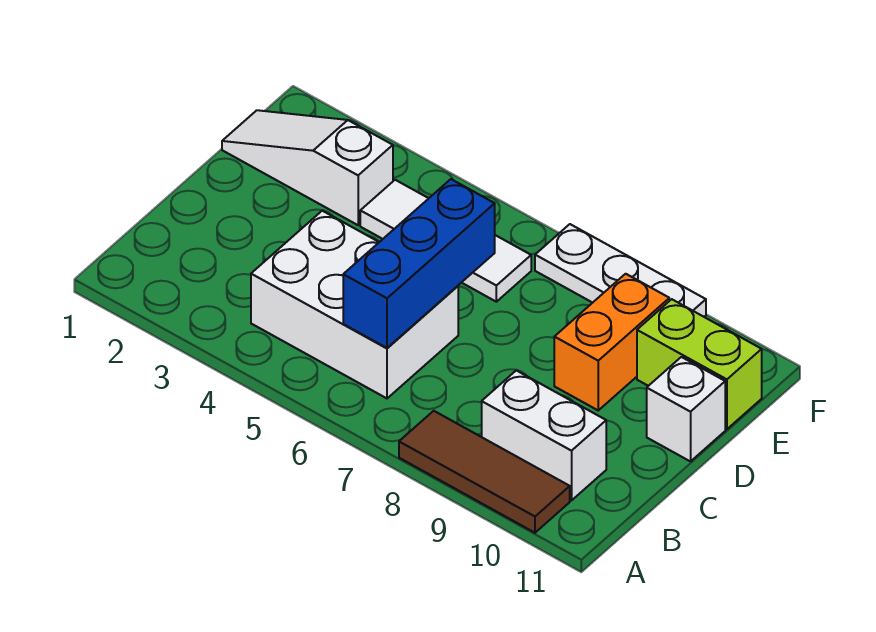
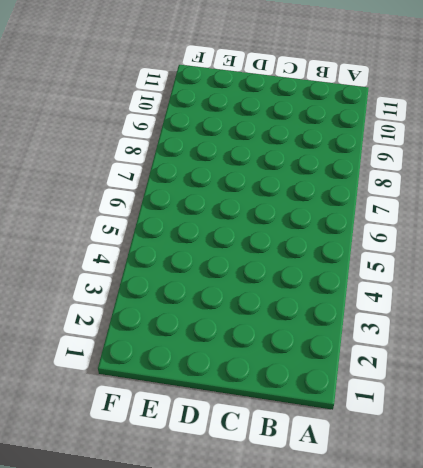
none -> brown tile A8:A10 level 1
none -> white brick B4:C6 level 1

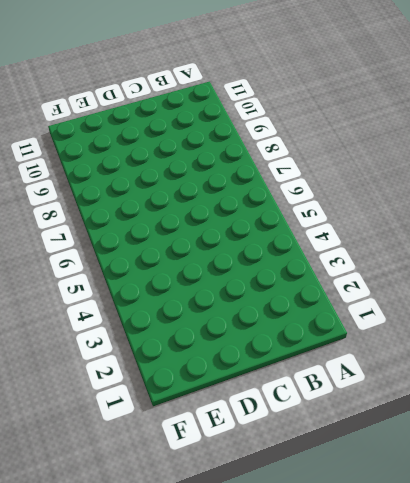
none -> brown tile A8:A10 level 1
none -> white brick B4:C6 level 1

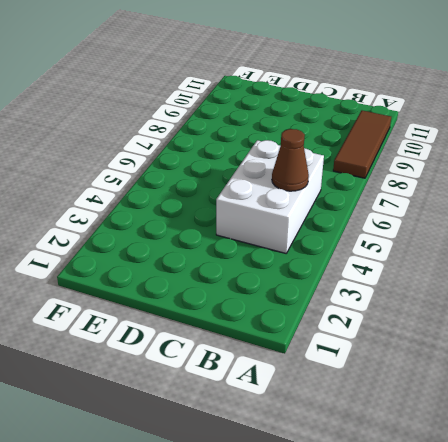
brown cone B5 level 2 -> none
none -> white brick B9:B10 level 1
none -> orange brick D9:E9 level 1

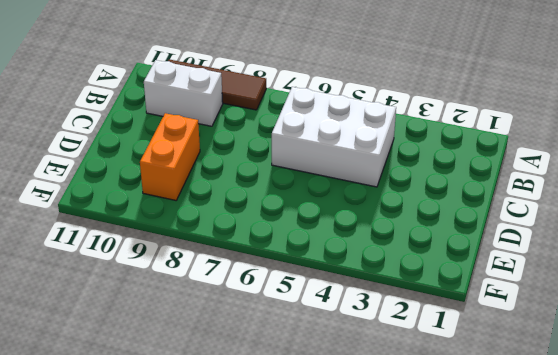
none -> white brick D11 level 1
none -> white slope E1:E3 level 1 top 3

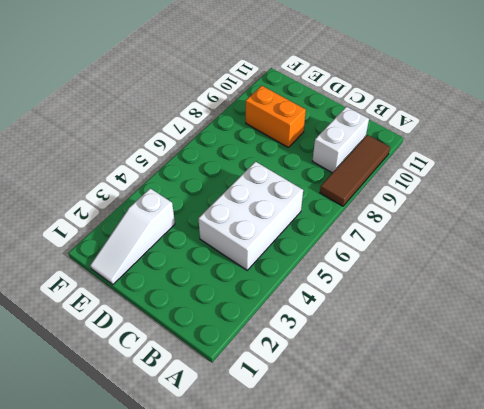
none -> white brick D11 level 1
none -> white tile E4:E6 level 1

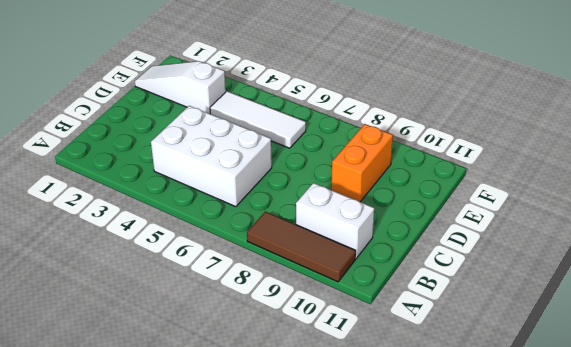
none -> white brick D11 level 1
none -> lime brick E10:E11 level 1

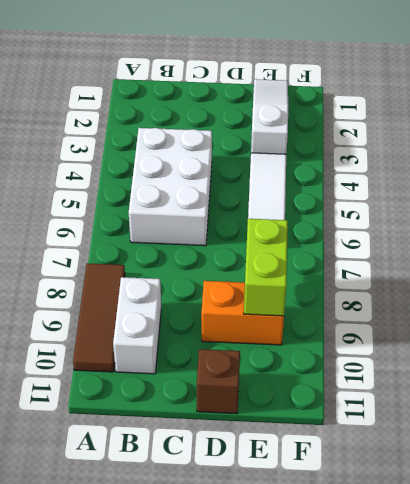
brown brick D11 level 1 -> white brick D11 level 1
lime brick E8:E9 level 2 -> lime brick E10:E11 level 1
none -> white plate F7:F9 level 1
none -> blue brick B6:D6 level 2

